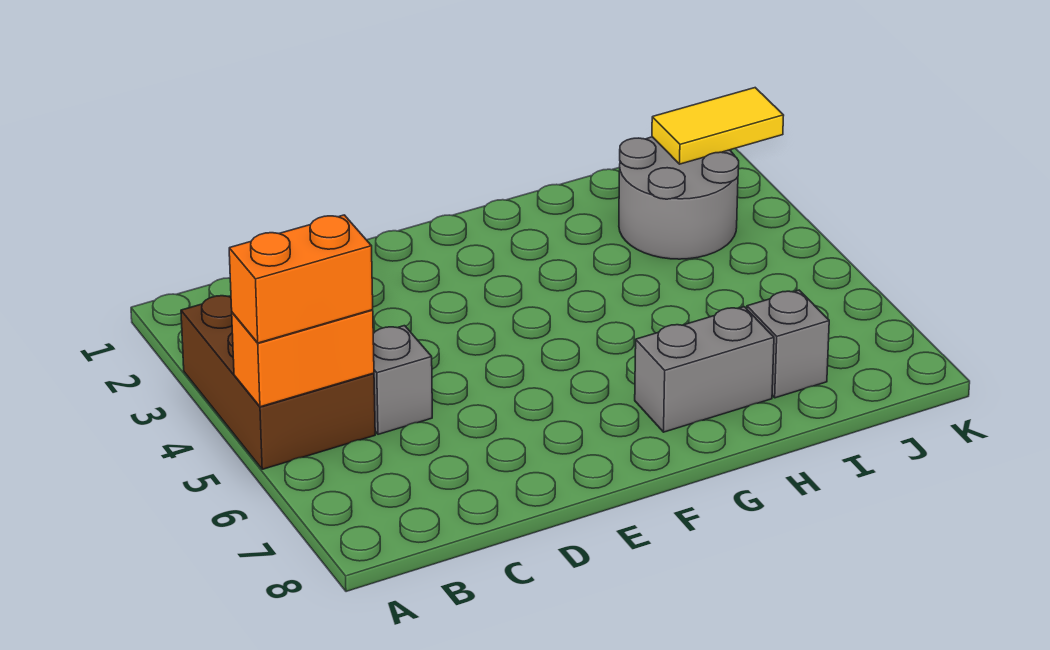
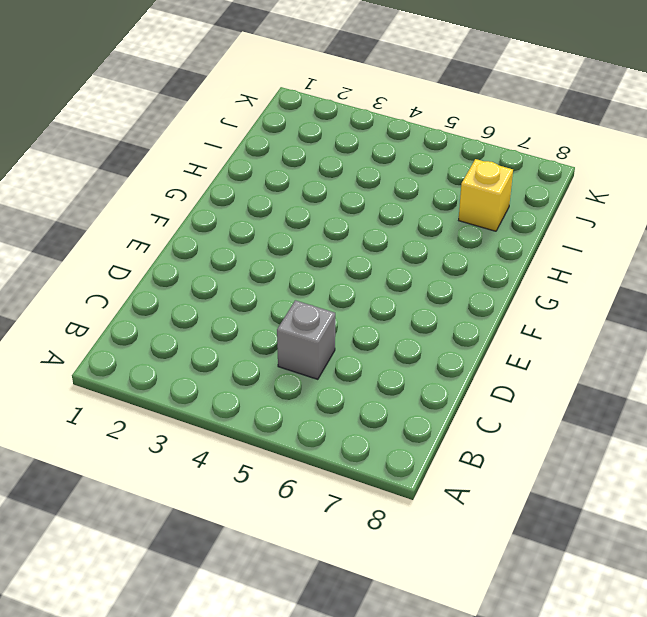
yellow brick I7 level 1 -> grey brick I7 level 1
none -> brown brick A3:B5 level 1
none -> grey brick G7:H7 level 1

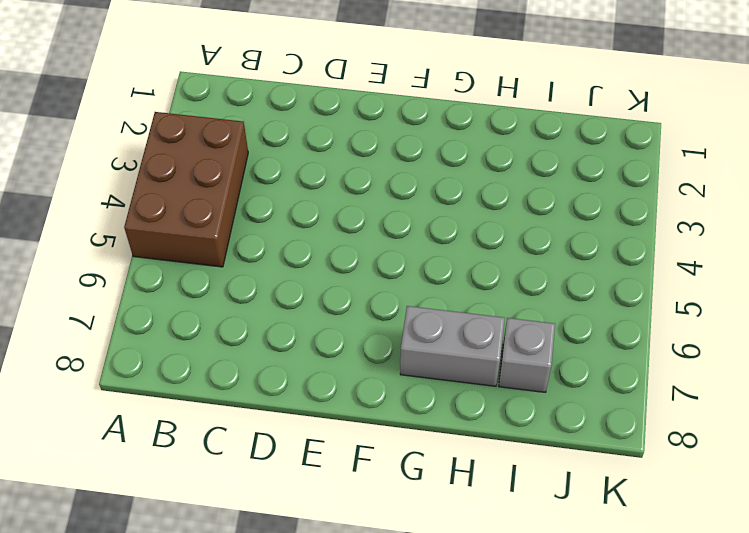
none -> grey brick C5 level 1
none -> grey round brick I2:J3 level 1

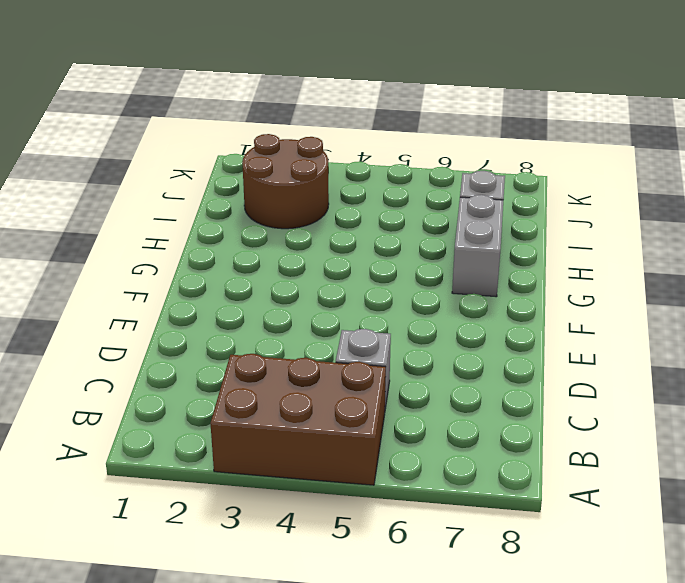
brown round brick I2:J3 level 1 -> grey round brick I2:J3 level 1
none -> orange brick A5:B5 level 2
none -> yellow tile J2:K2 level 2

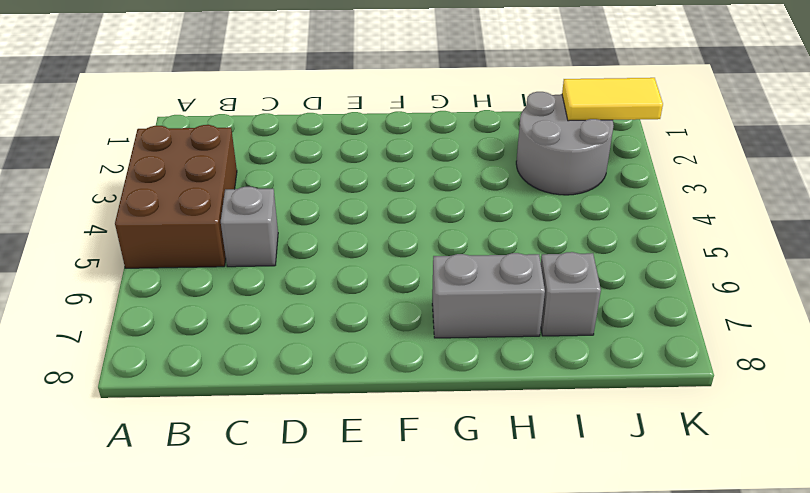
none -> orange brick A5:B5 level 2
none -> orange brick A5:B5 level 3

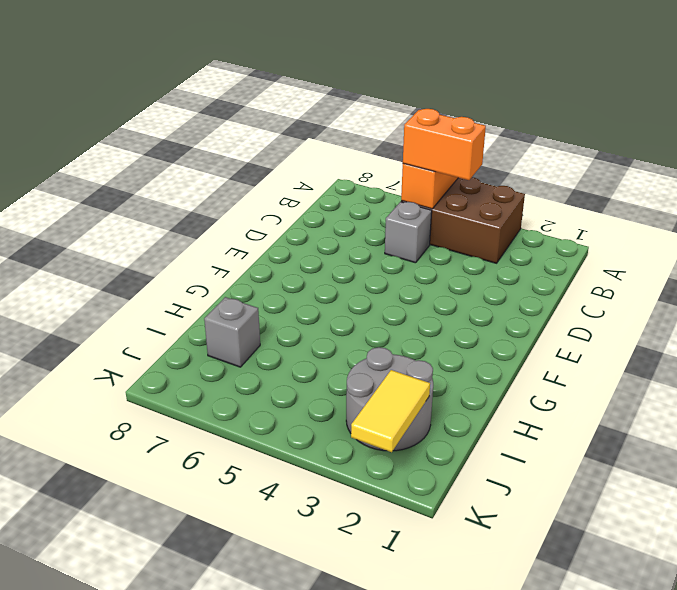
orange brick B4:B5 level 3 -> orange brick A5:B5 level 3
none -> grey brick G7:H7 level 1

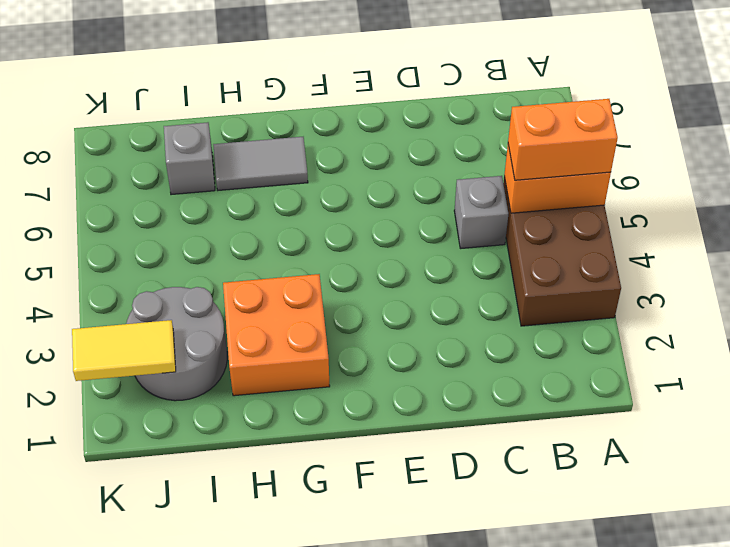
orange brick G2:H3 level 1 -> none
grey tile G7:H7 level 1 -> grey brick G7:H7 level 1

